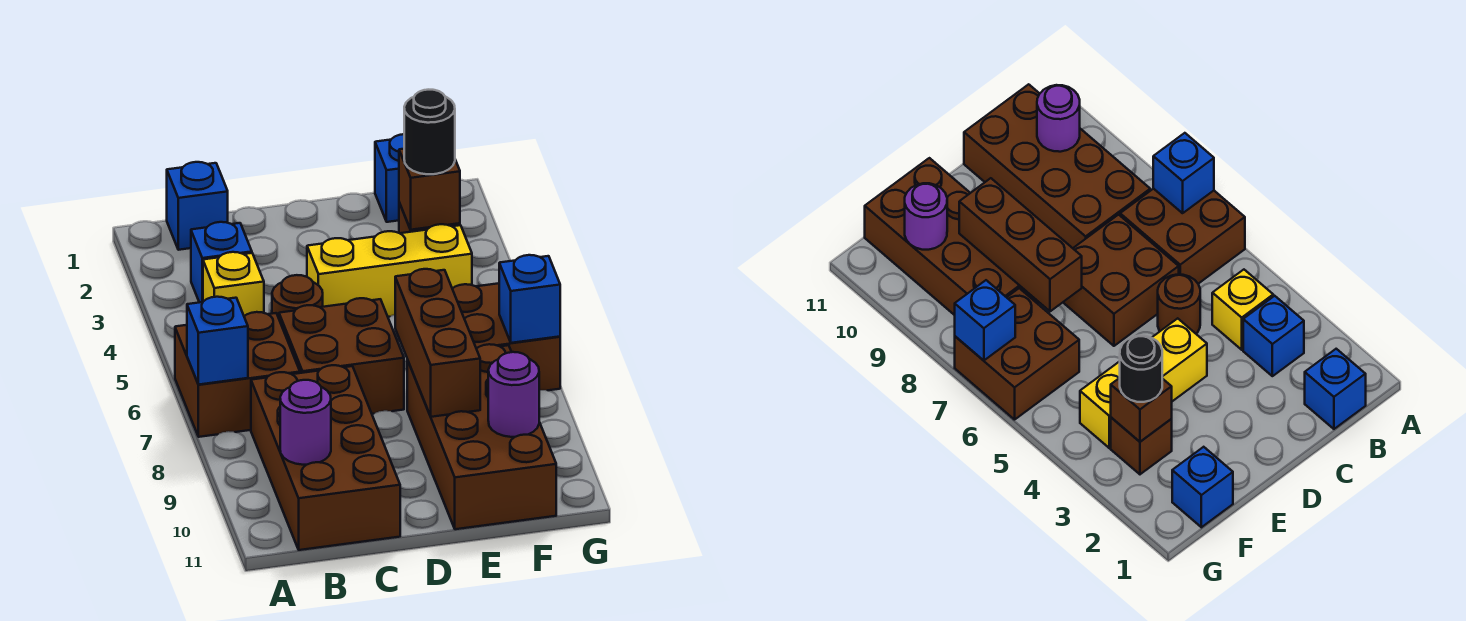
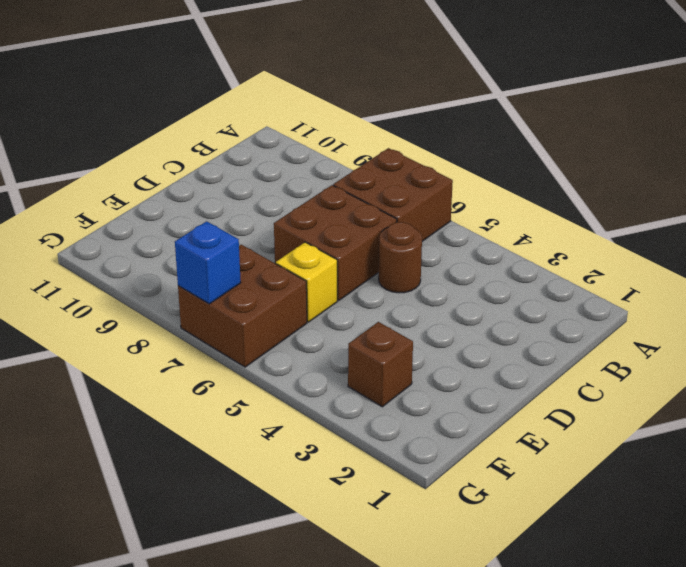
yellow brick E6 level 1 -> yellow brick B4 level 1
none -> blue brick B1 level 1
none -> blue brick B3 level 1
none -> brown brick B8:C11 level 1

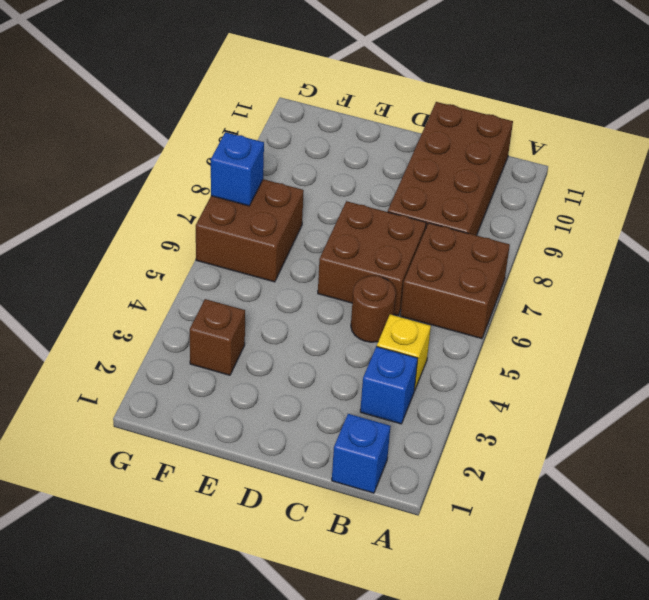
none -> yellow brick D4:F4 level 1
none -> brown brick E8:F11 level 1
none -> blue brick F1 level 1

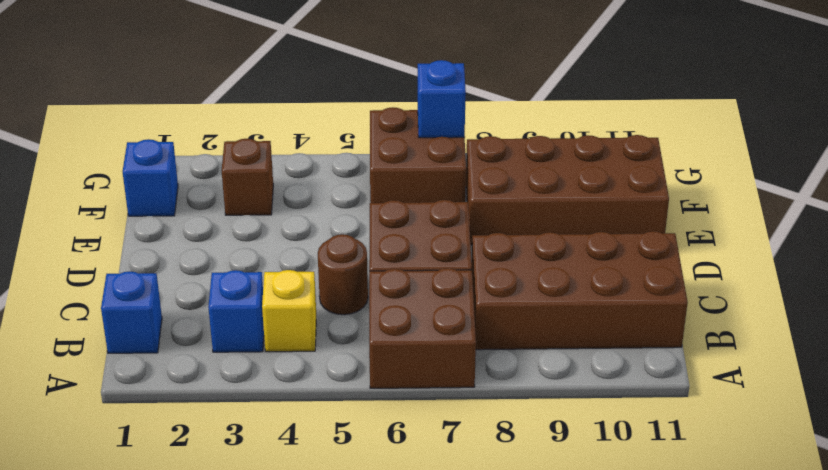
none -> yellow brick D4:F4 level 1
none -> blue brick A7 level 2
none -> purple round brick B10 level 2

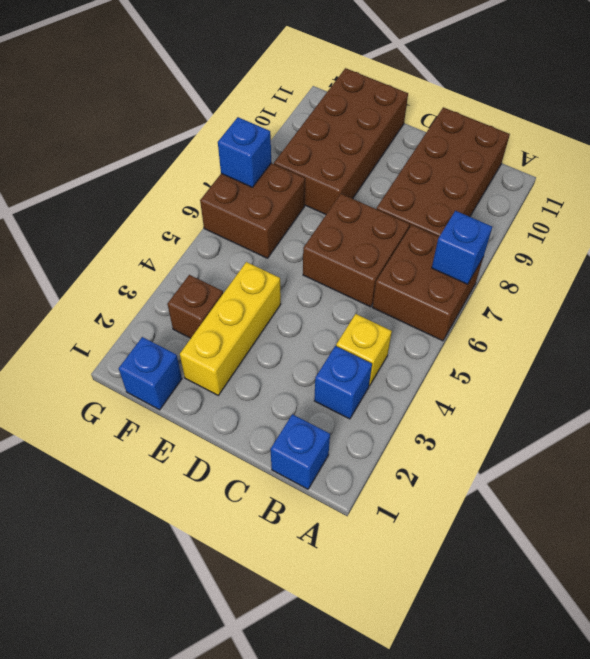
yellow brick E2:E4 level 1 -> yellow brick D4:F4 level 1
none -> brown round brick C5 level 1
none -> purple round brick B10 level 2
none -> brown brick E7:E9 level 2

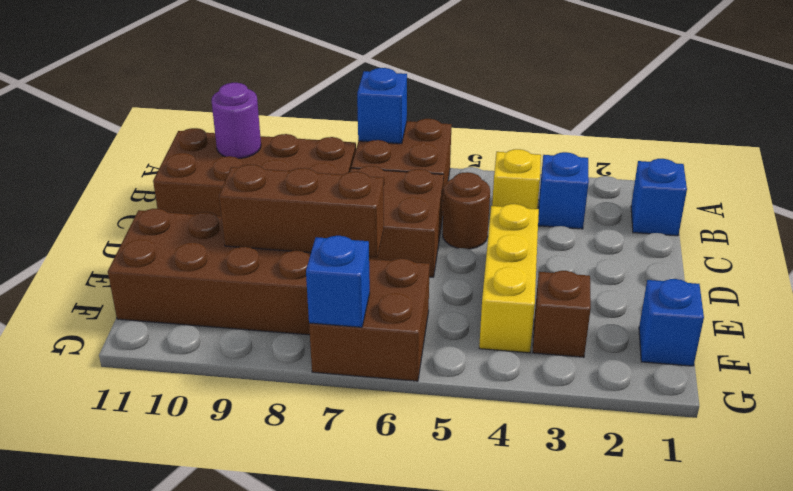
none -> brown brick F3 level 2
none -> purple round brick F10 level 2
none -> black round brick F3 level 3

